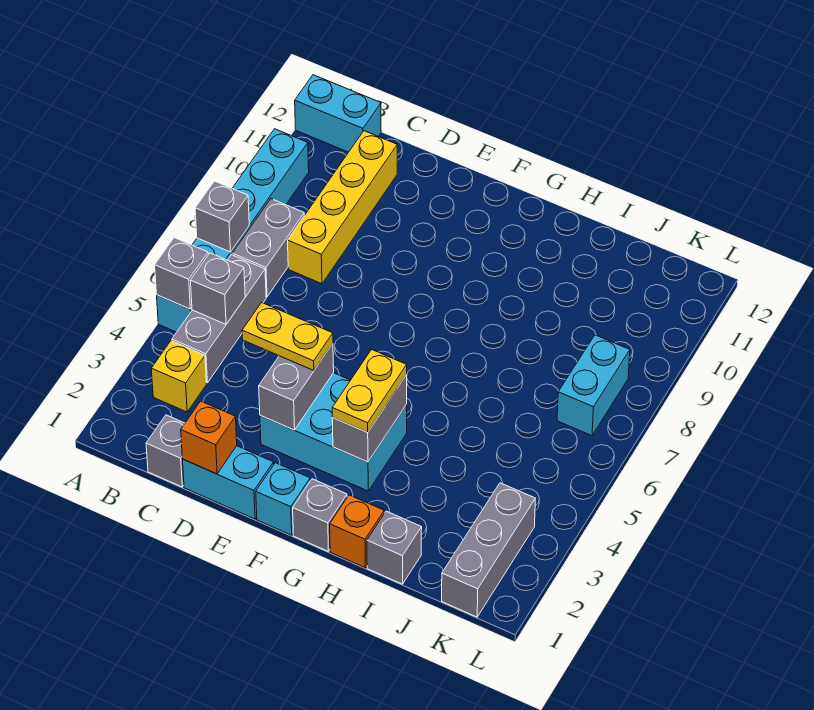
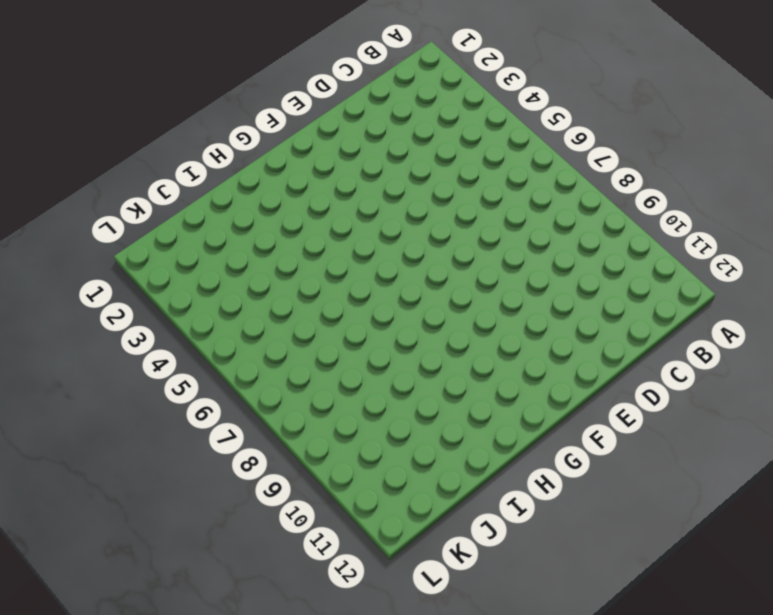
none -> cyan brick A5:A10 level 1
none -> cyan brick A12:B12 level 1
none -> yellow brick B3 level 1

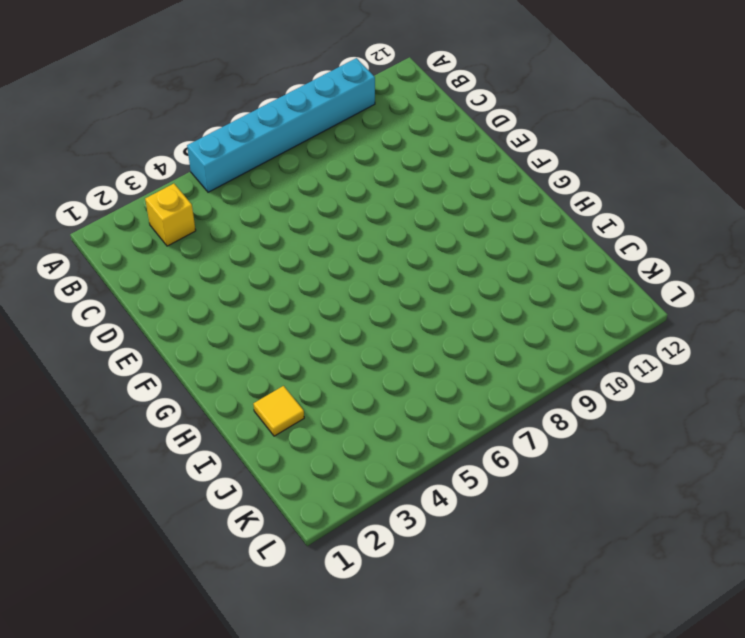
yellow tile I2 level 1 -> none
none -> cyan brick A12:B12 level 1
none -> grey brick B4:B6 level 1
none -> grey brick B7:B8 level 1

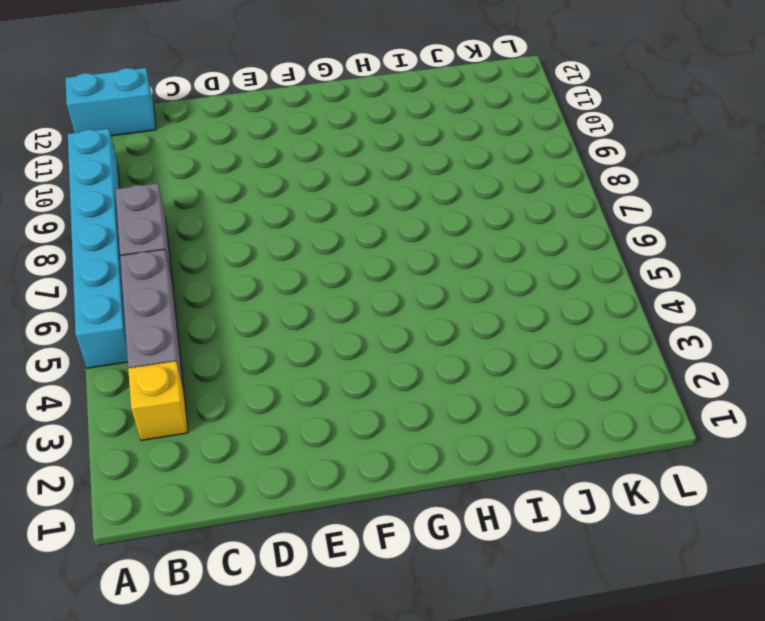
none -> grey brick C1 level 1
none -> yellow brick C8:C11 level 1
none -> cyan brick D1:E1 level 1

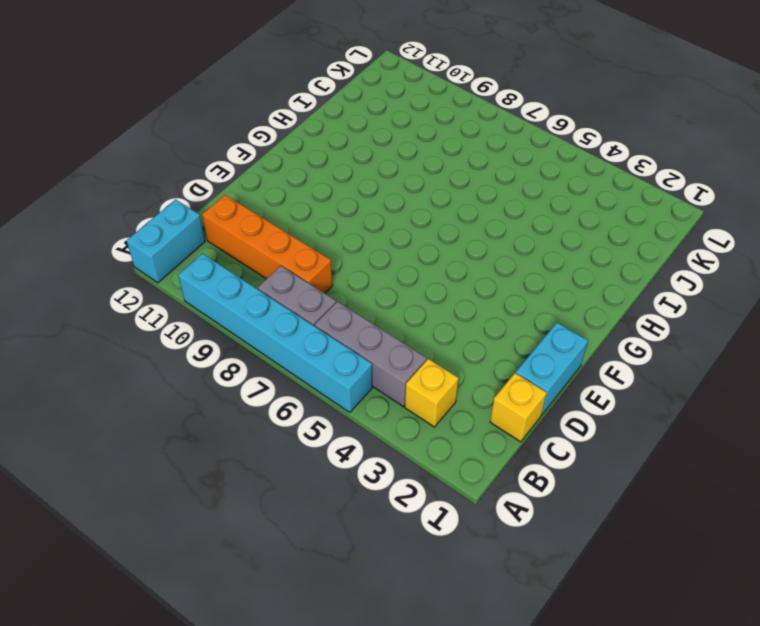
yellow brick C1 level 1 -> grey brick C1 level 1
orange brick C8:C11 level 1 -> yellow brick C8:C11 level 1
none -> cyan brick E3:G4 level 1
none -> cyan brick F1 level 1
none -> grey brick G1 level 1

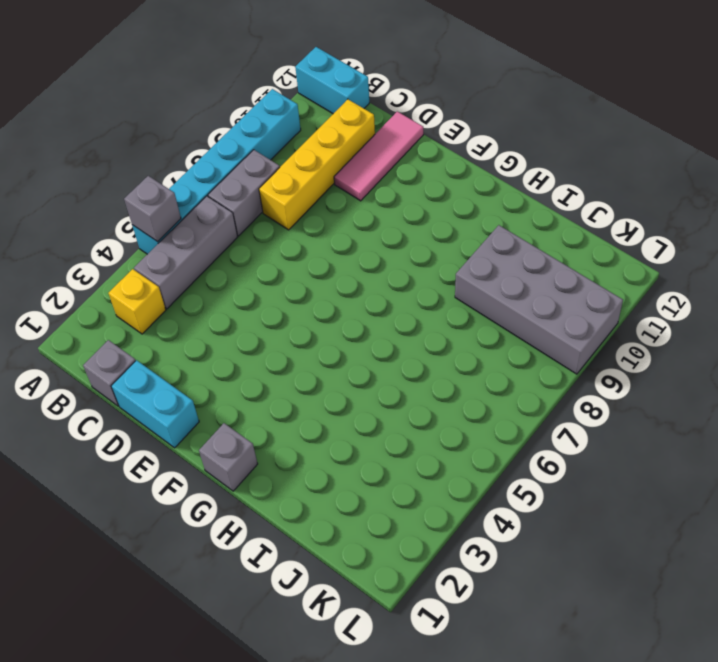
pink tile D10:D12 level 1 -> none
grey brick I9:L10 level 1 -> none
none -> cyan brick E3:G4 level 1
none -> cyan brick F1 level 1
none -> orange brick H1 level 1

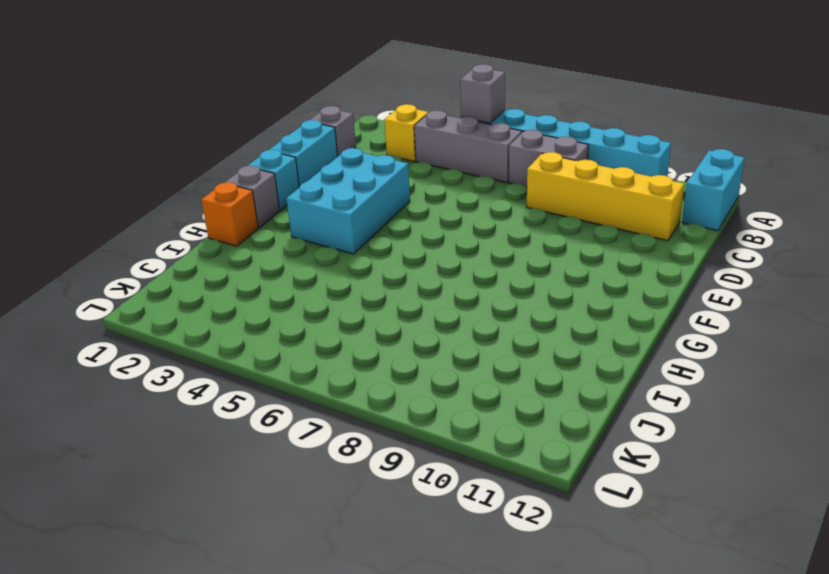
none -> grey brick I1 level 1
none -> grey brick K1:K3 level 1
none -> cyan brick K7:K8 level 1

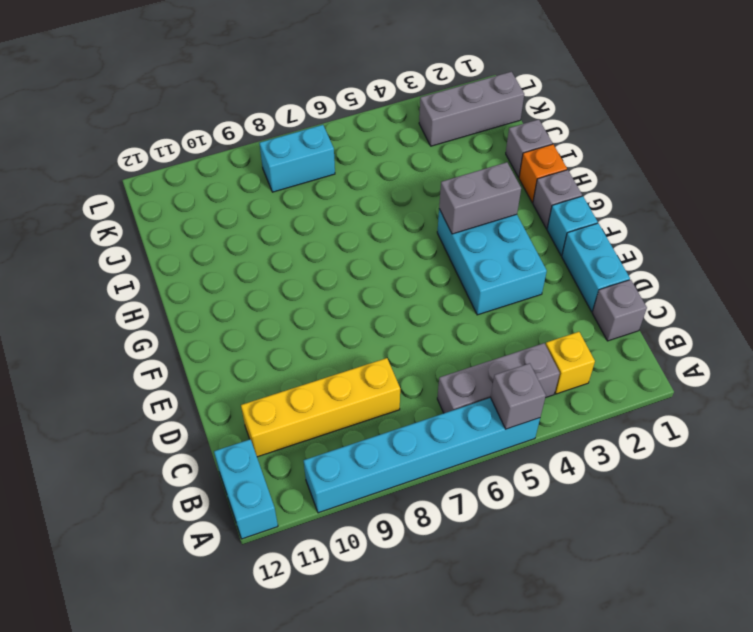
none -> grey brick B7:B8 level 1
none -> grey brick A7 level 2
none -> grey brick B5 level 2

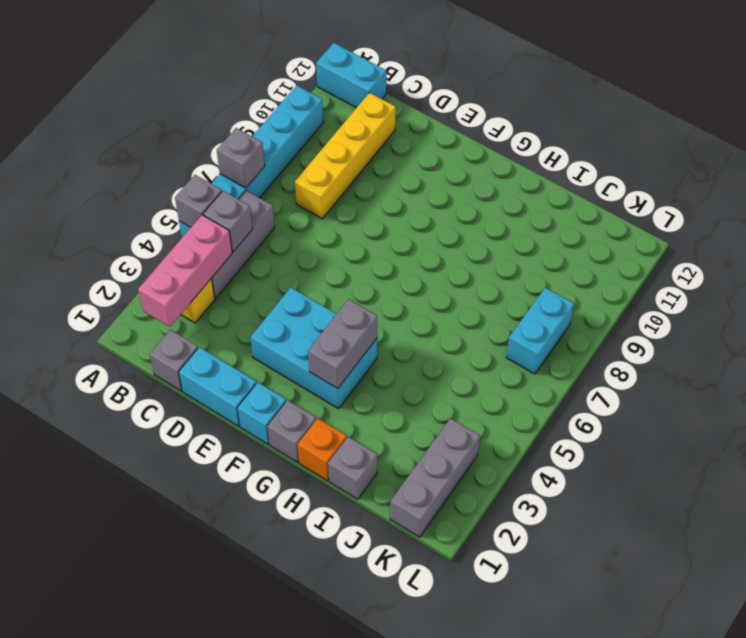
pink brick B2:B4 level 2 -> none
none -> grey brick B7:B8 level 1
none -> orange brick D1 level 2
none -> grey brick E3:E4 level 2

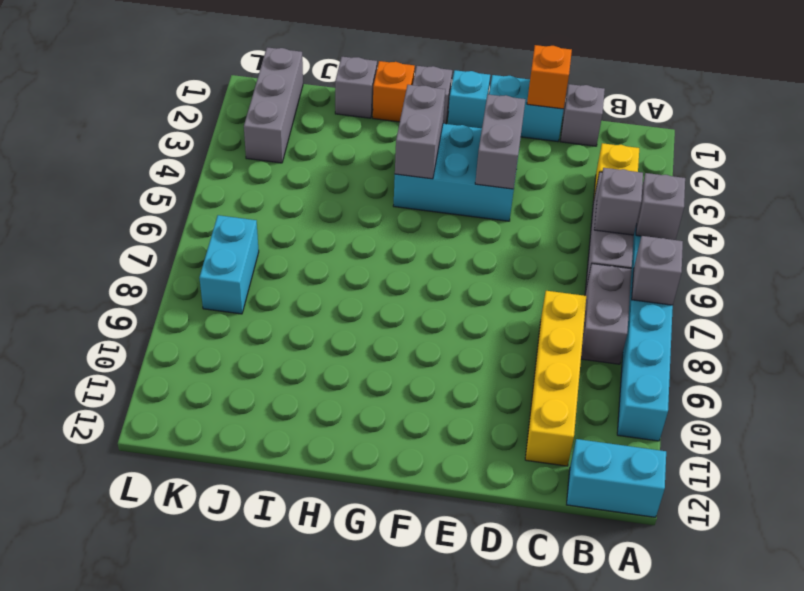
none -> yellow plate D4:E4 level 3
none -> yellow plate G3:G4 level 3

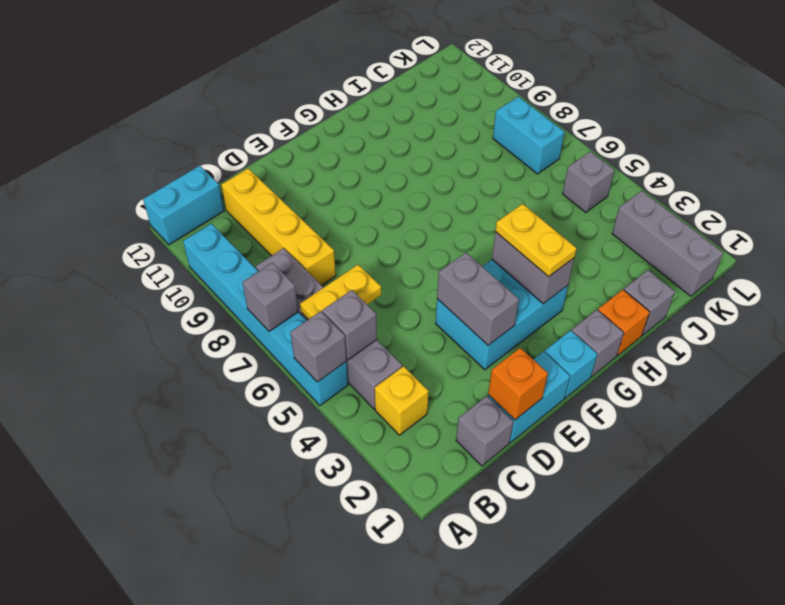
yellow plate B6:C6 level 2 -> yellow plate D4:E4 level 3
grey brick K5 level 1 -> none

